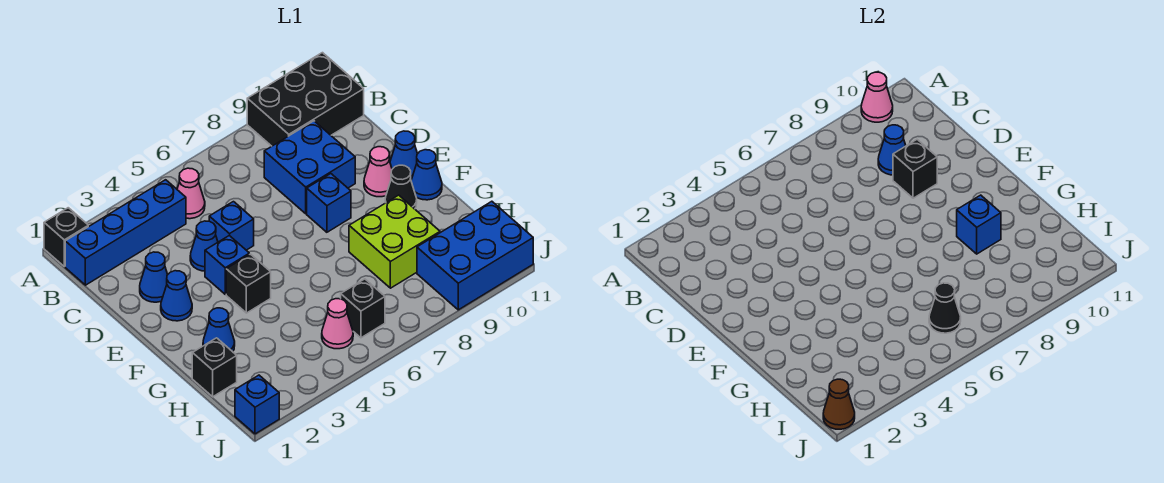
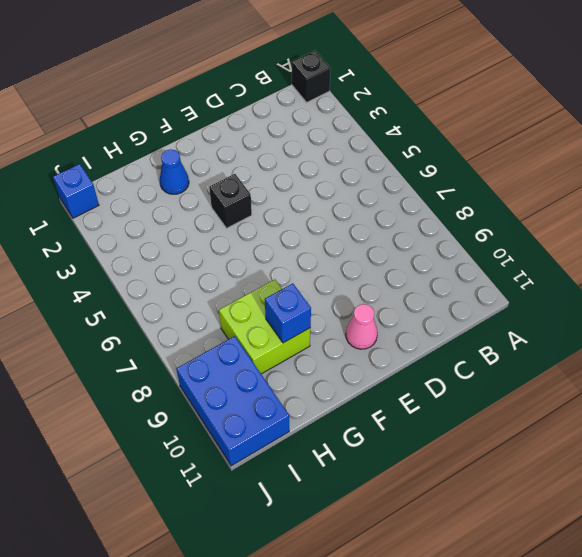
none -> black brick A9:B11 level 1
none -> blue brick B1:B4 level 1
none -> pink cone B5 level 1

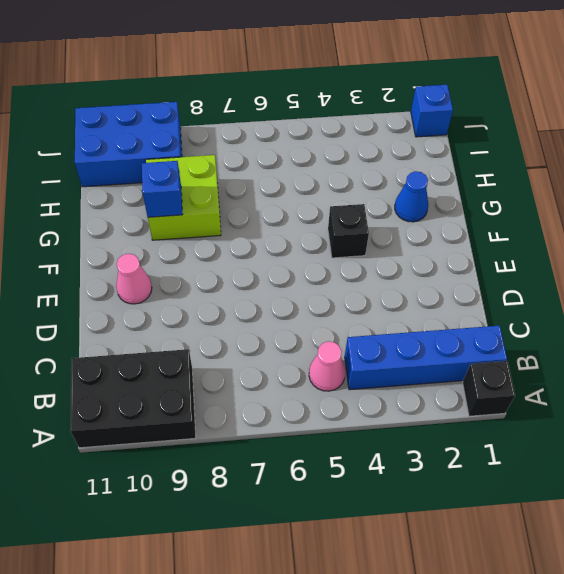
none -> blue brick C8:D9 level 1
none -> blue cone D2 level 1
none -> blue cone D4 level 1

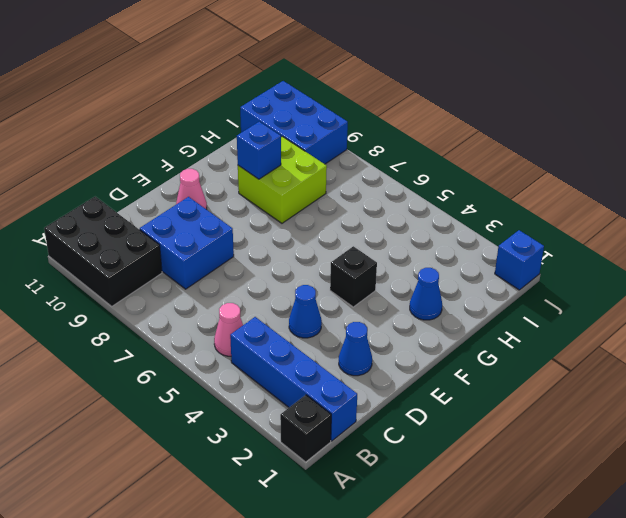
none -> blue brick D5 level 1
none -> blue cone E2 level 1
none -> blue brick E4 level 1

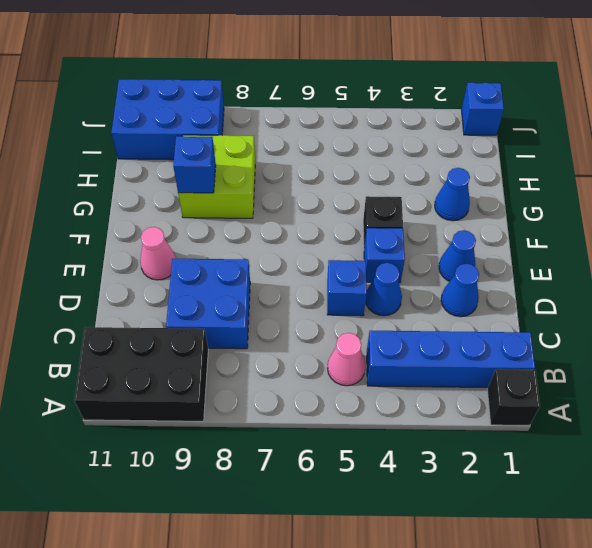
none -> blue brick E8 level 1
none -> blue cone E11 level 1
none -> black cone F10 level 1

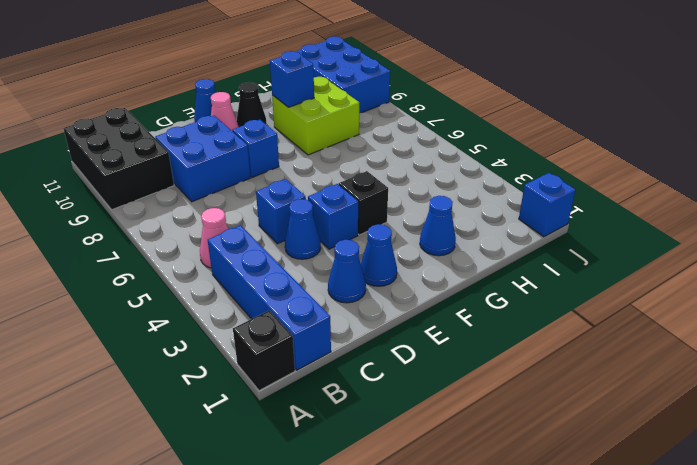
none -> blue cone F11 level 1
none -> black brick H1 level 1
none -> pink cone I5 level 1

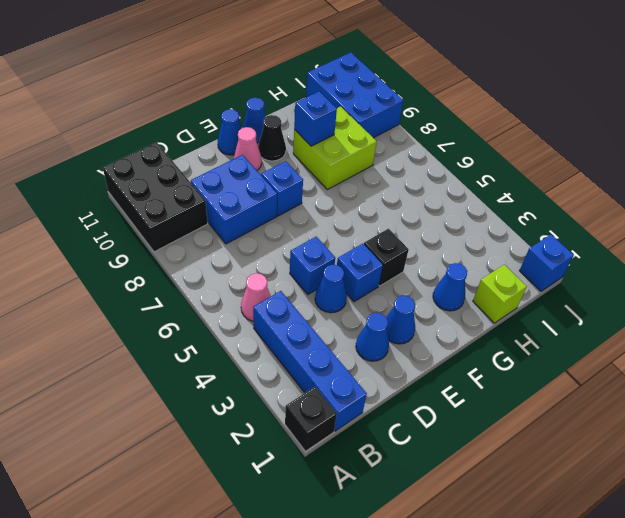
lime brick H1 level 1 -> black brick H1 level 1
none -> pink cone I5 level 1
none -> black brick I6 level 1
none -> pink cone A10 level 2

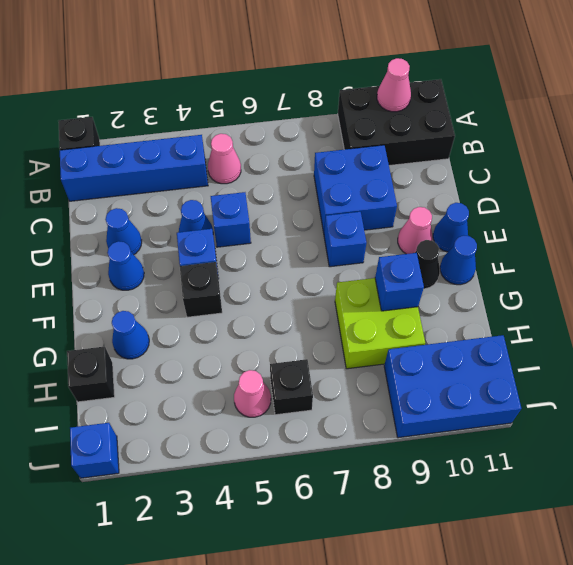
none -> blue cone C9 level 2
none -> black brick D9 level 2
none -> black cone I6 level 2

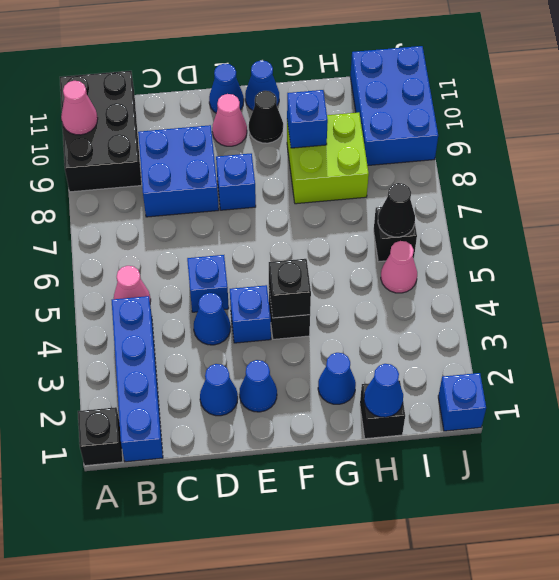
black brick F4 level 2 -> black brick D9 level 2
blue cone H1 level 2 -> blue cone C9 level 2
none -> brown cone J1 level 2

